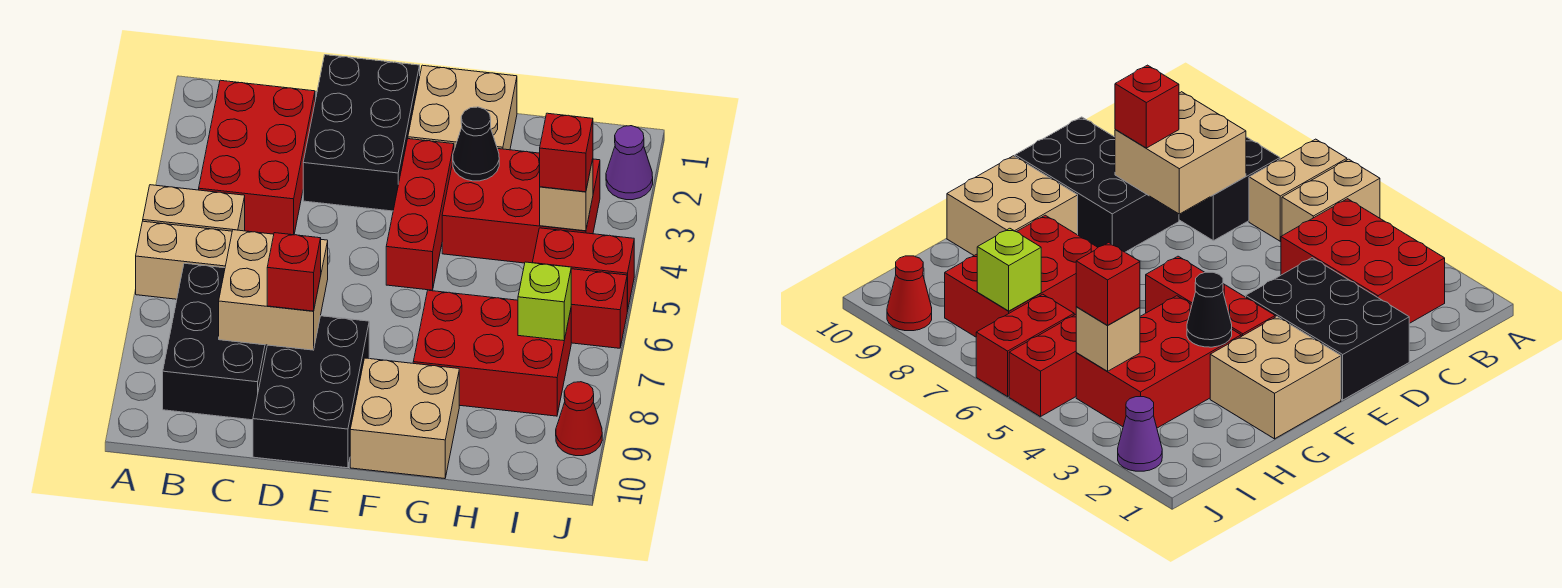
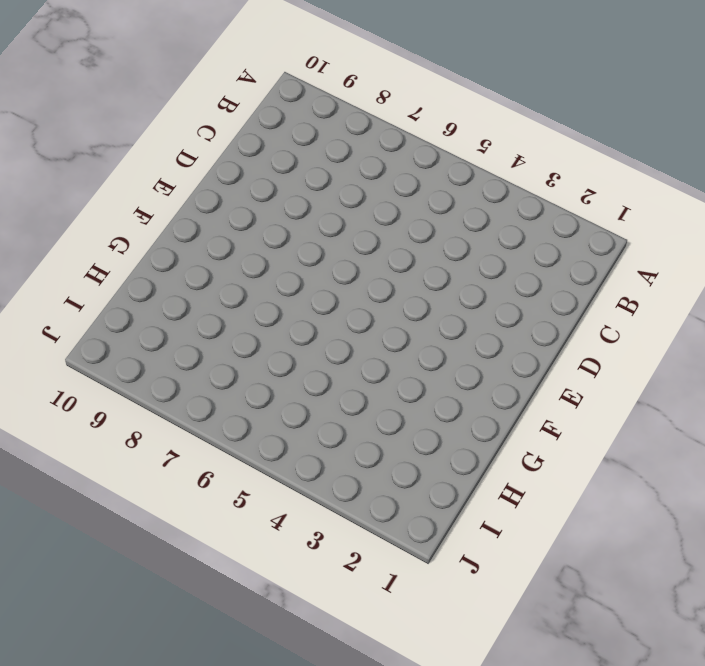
none -> tan brick A5:B5 level 1
none -> tan brick A6:B6 level 1
none -> red brick B2:C4 level 1

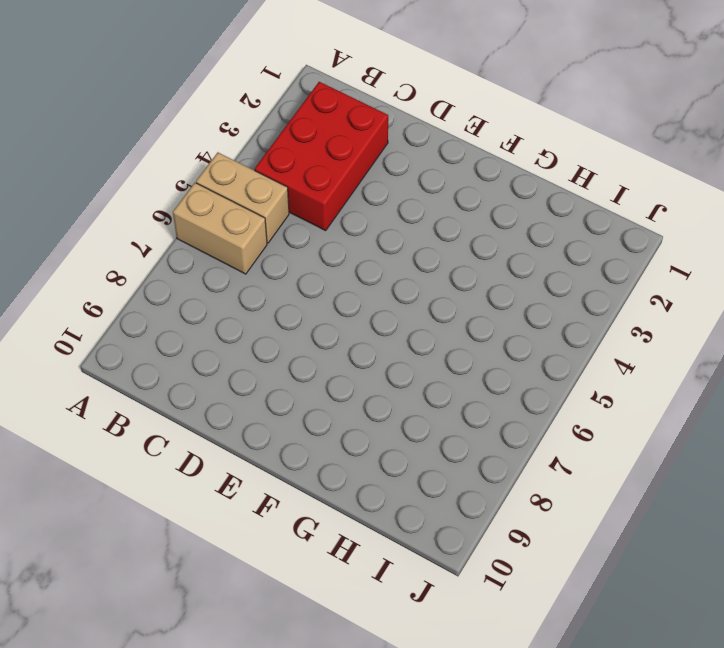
none -> black brick B7:C9 level 1
none -> black brick D1:E3 level 1
none -> black brick D8:E10 level 1

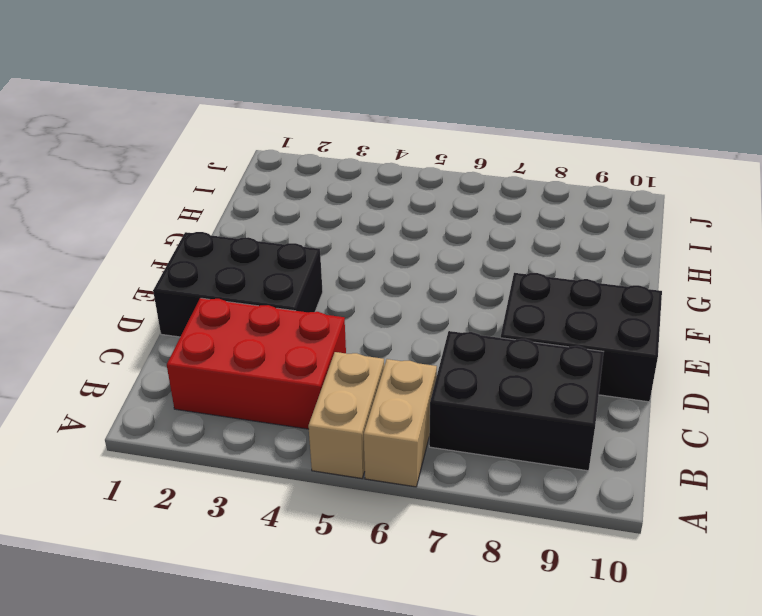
none -> tan brick F1:G2 level 1
none -> red brick F3:F5 level 1
none -> tan brick F9:G10 level 1

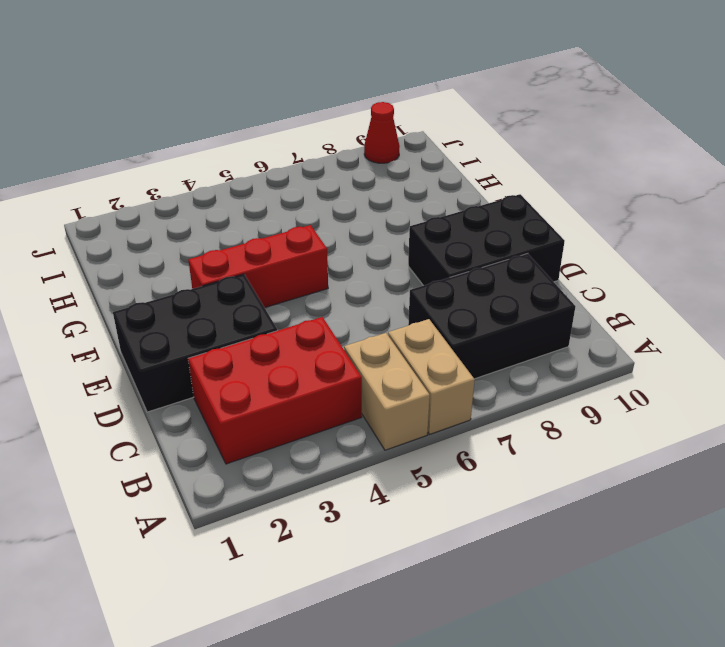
none -> tan brick F1:G2 level 1
none -> tan brick F9:G10 level 1
none -> red brick G3:I4 level 1

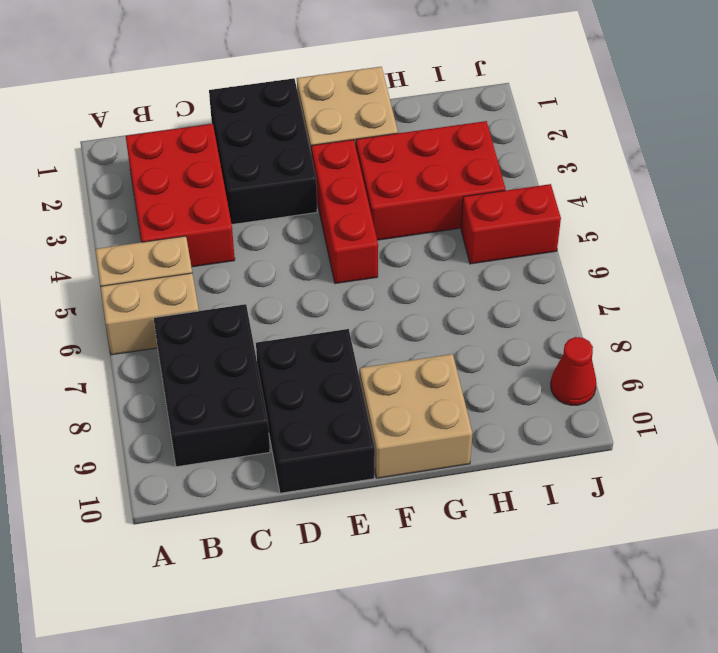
none -> red brick G7:I8 level 1
none -> red brick I6:J6 level 1
none -> purple cone J2 level 1

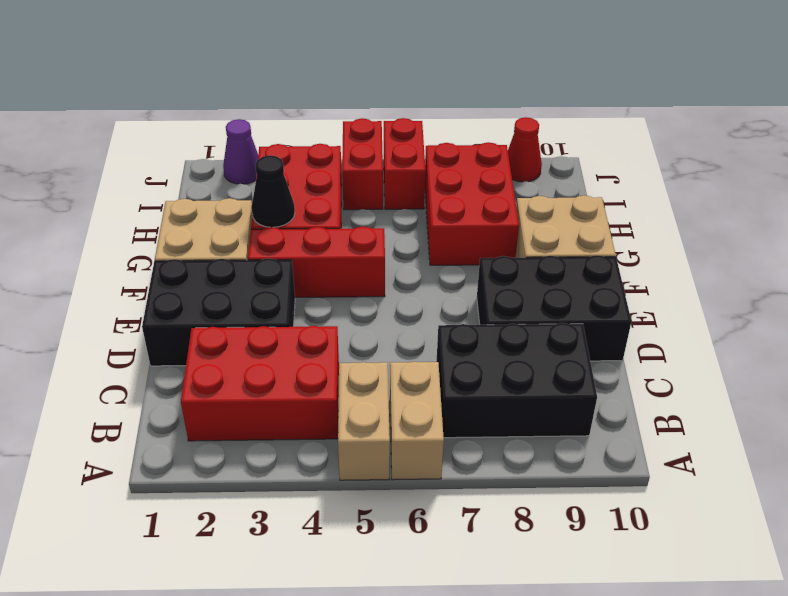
none -> tan brick C7:D8 level 2
none -> tan brick I4 level 2
none -> lime brick I7 level 2

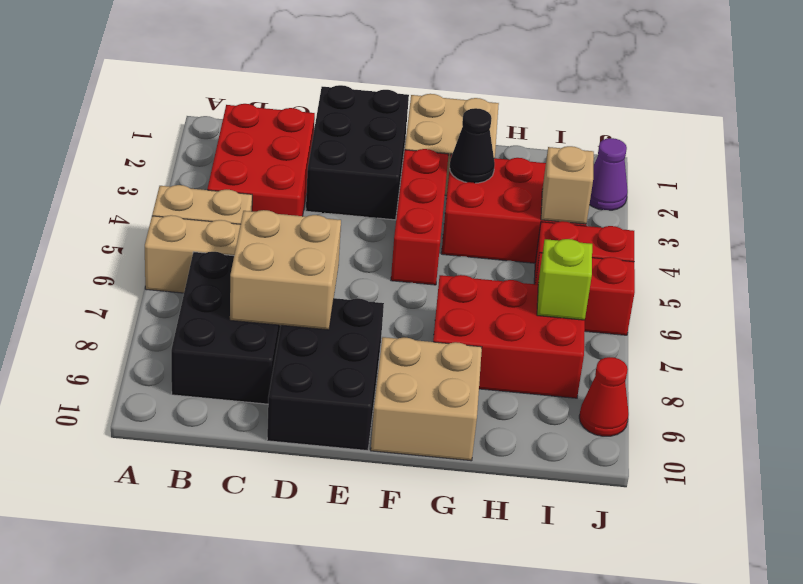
none -> red brick D8 level 3
none -> red brick I4 level 3

